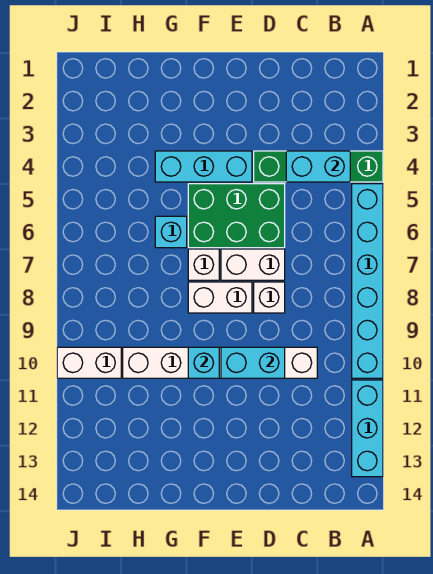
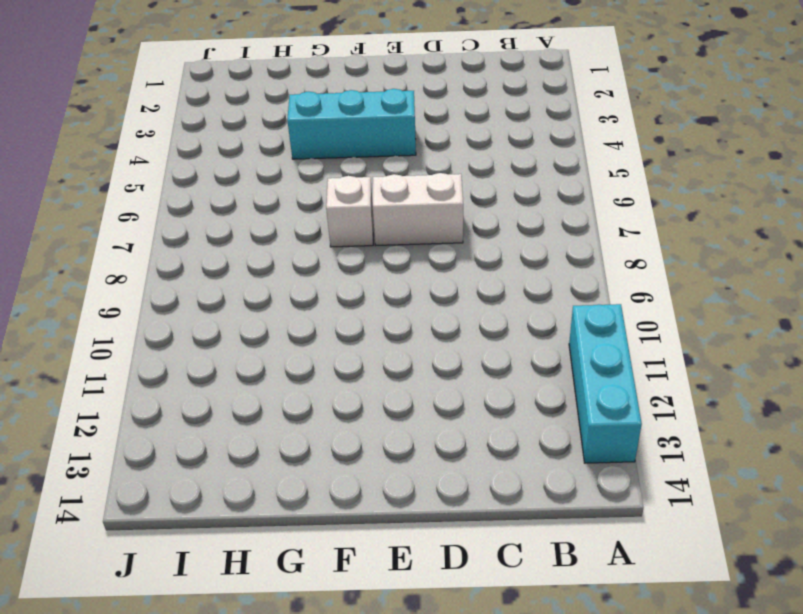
none -> green brick A4:D4 level 1
none -> cyan brick A5:A10 level 1
none -> white brick C10:H10 level 1

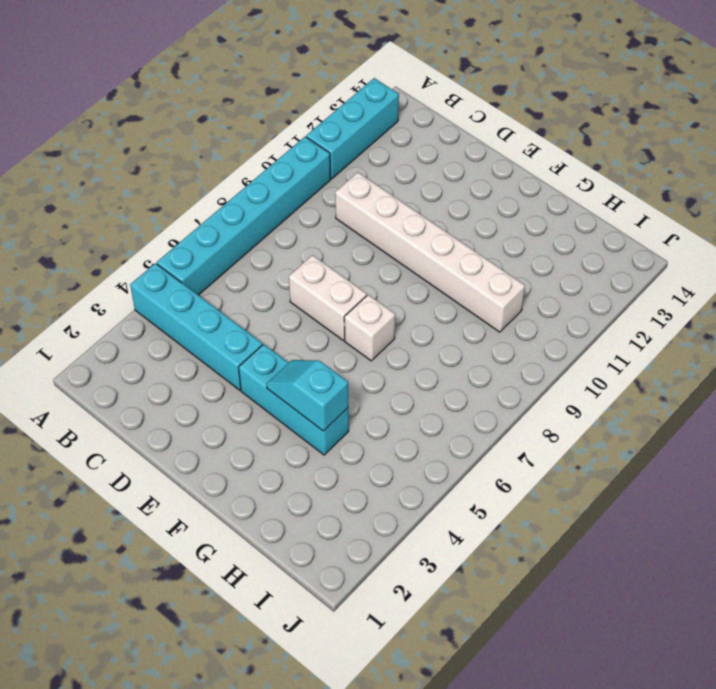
cyan brick A4:D4 level 1 -> green brick A4:D4 level 1
cyan slope F4:G4 level 2 top G -> none
none -> green brick D5:F6 level 1
none -> white brick D8 level 1
none -> white brick E8:F8 level 1

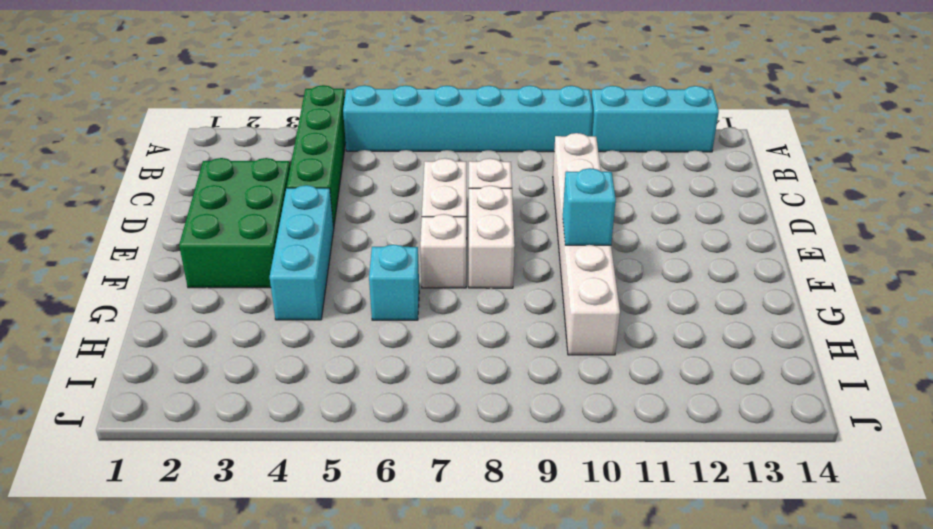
green brick D2:F3 level 1 -> green brick D5:F6 level 1
none -> white brick I10:J10 level 1
none -> cyan brick B4:C4 level 2
none -> cyan brick D10:E10 level 2

